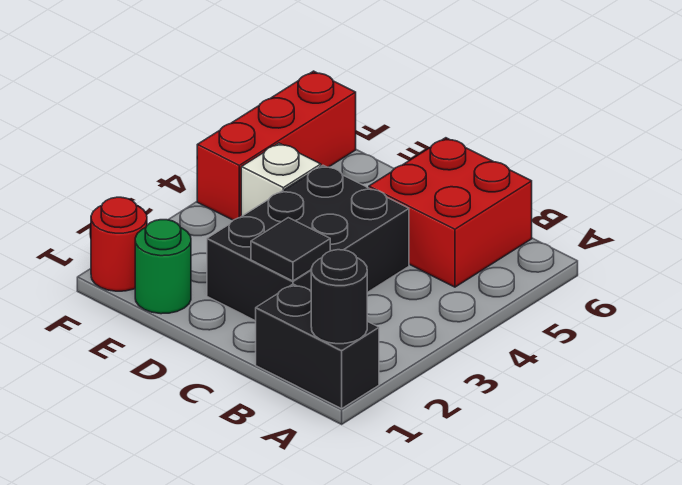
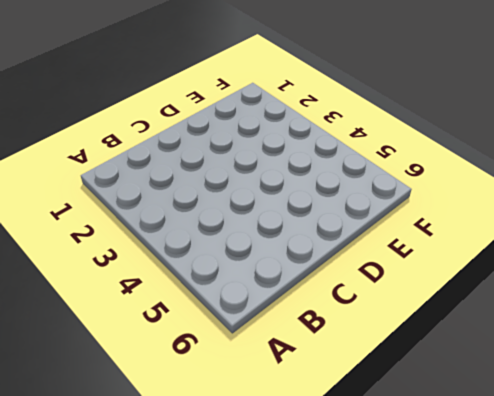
none -> black brick A1:B1 level 1
none -> red brick B5:C6 level 1

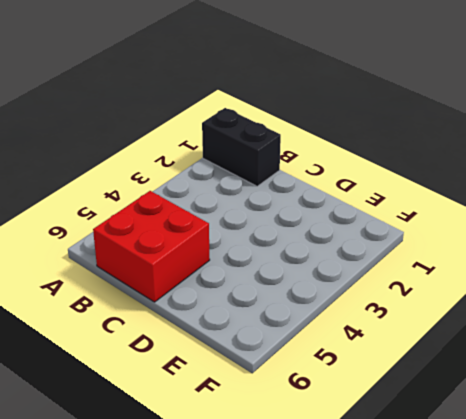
none -> black brick C2:D4 level 1
none -> green round brick E1 level 1

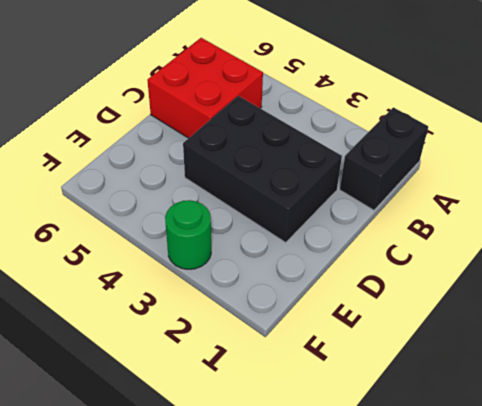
green round brick F3 level 1 -> green round brick E1 level 1
none -> white brick E4 level 1
none -> red round brick F1 level 1

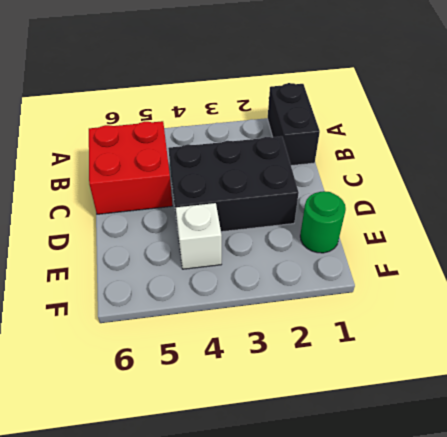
none -> red round brick F1 level 1
none -> red brick F4:F6 level 1

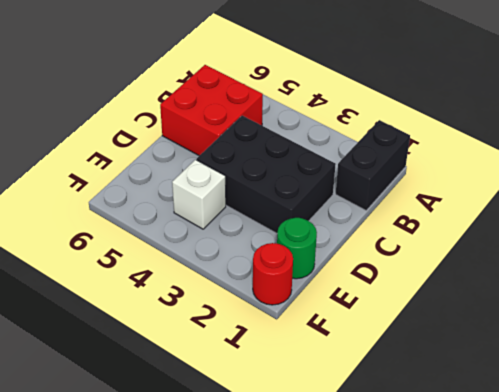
none -> red brick F4:F6 level 1
none -> black round brick A1 level 2

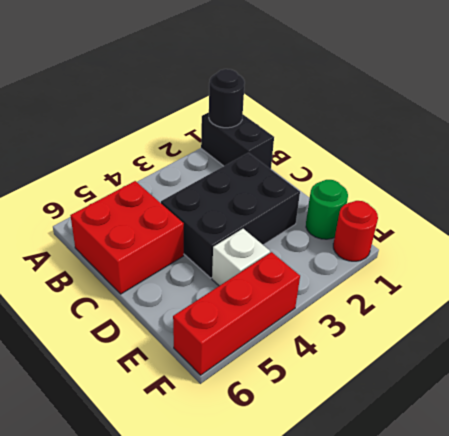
none -> black tile C2 level 2

